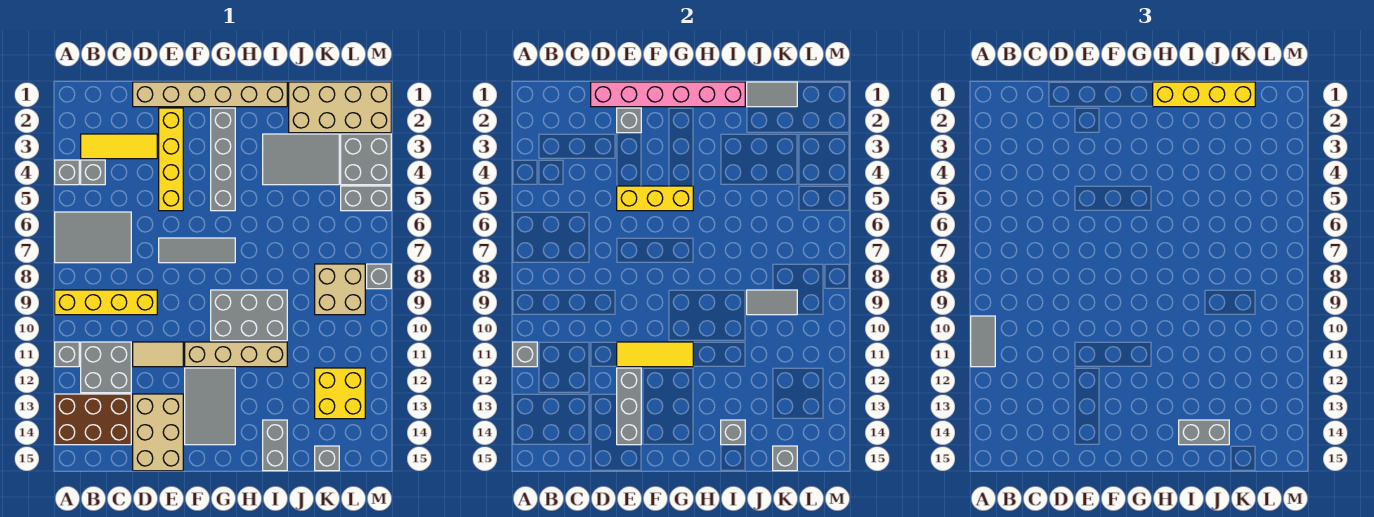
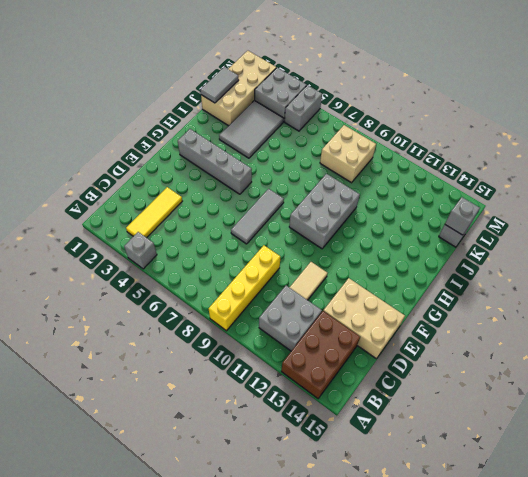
none -> grey tile A6:C7 level 1
none -> grey brick A11 level 1
none -> grey brick B4 level 1
none -> tan brick D1:I1 level 1

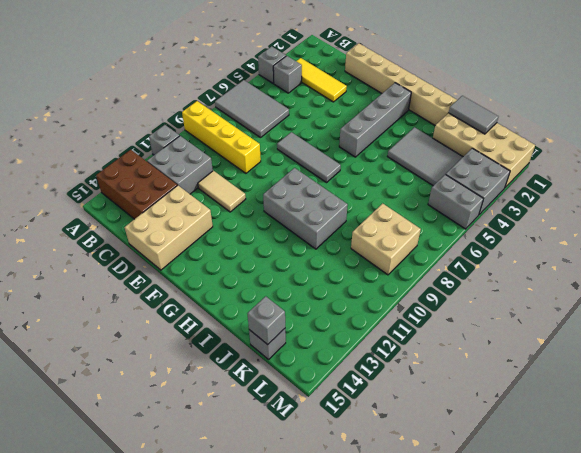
none -> yellow brick E2:E5 level 1
none -> tan brick F11:I11 level 1
none -> grey tile F12:G14 level 1
none -> grey brick I14:I15 level 1

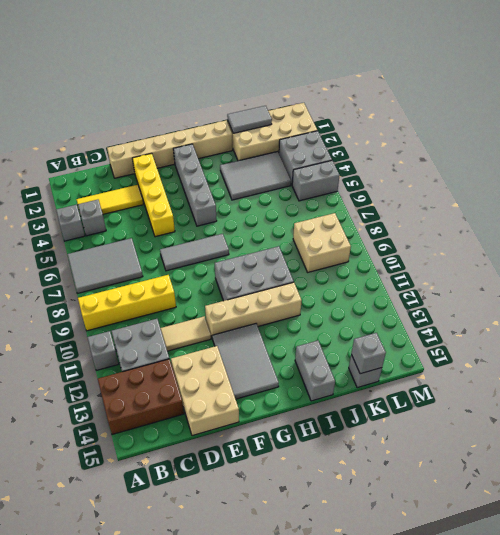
none -> yellow brick K12:L13 level 1
none -> grey brick M8 level 1
none -> grey brick A11 level 2
none -> pink brick D1:I1 level 2

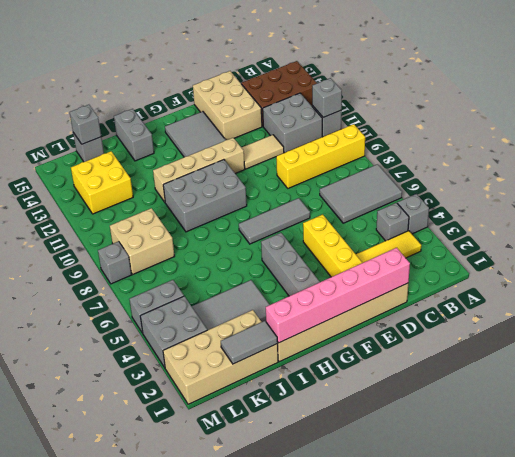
none -> grey brick E2 level 2
none -> yellow brick E5:G5 level 2
none -> yellow tile E11:G11 level 2
none -> grey brick E12:E14 level 2

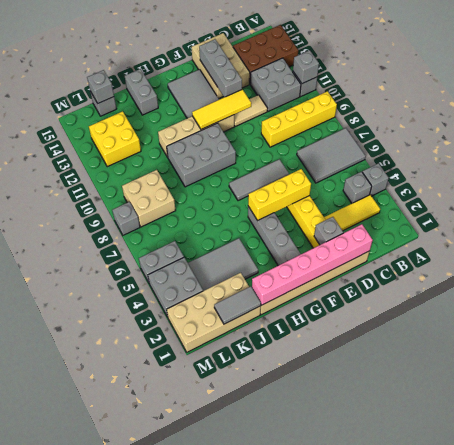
none -> grey brick I14 level 2
none -> grey tile J9:K9 level 2
none -> grey tile A10:A11 level 3
none -> yellow brick H1:K1 level 3

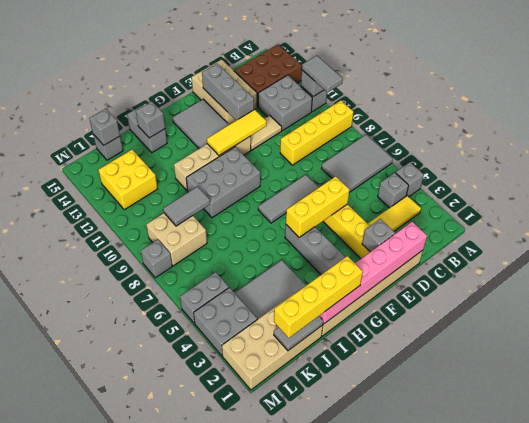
none -> grey brick I14:J14 level 3

